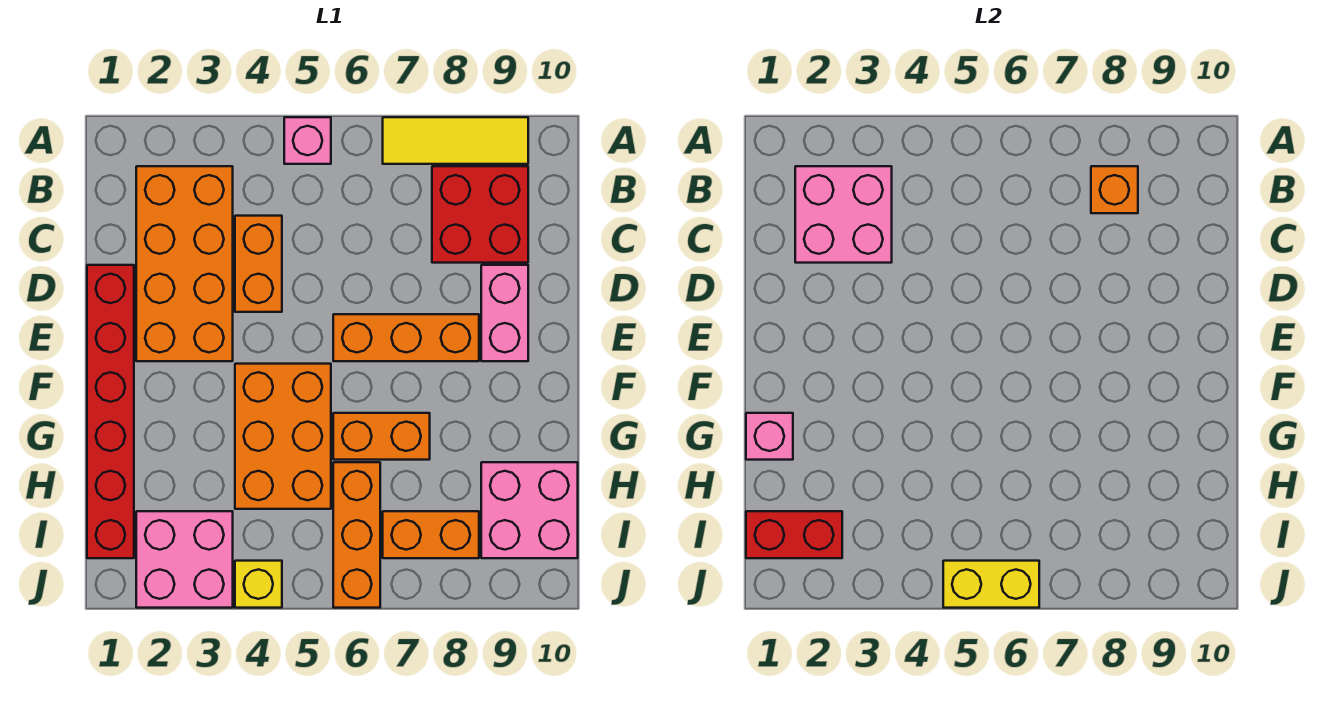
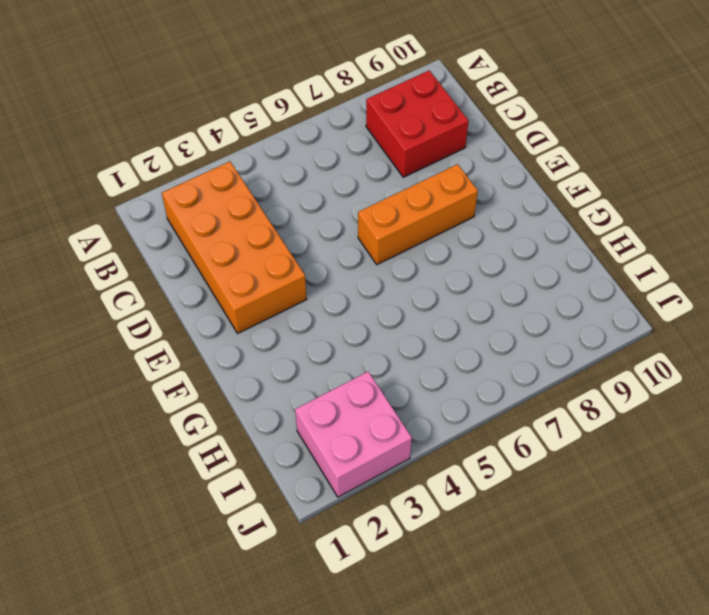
none -> pink brick A5 level 1
none -> yellow tile A7:A9 level 1
none -> orange brick C4:D4 level 1

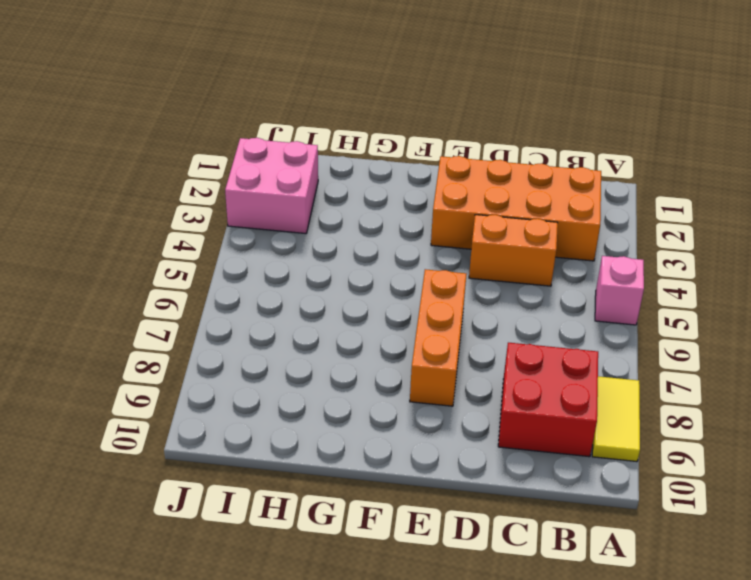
yellow tile A8:A9 level 1 -> yellow tile A7:A9 level 1
none -> red brick D1:I1 level 1
none -> pink brick D9:E9 level 1
none -> orange brick F4:H5 level 1

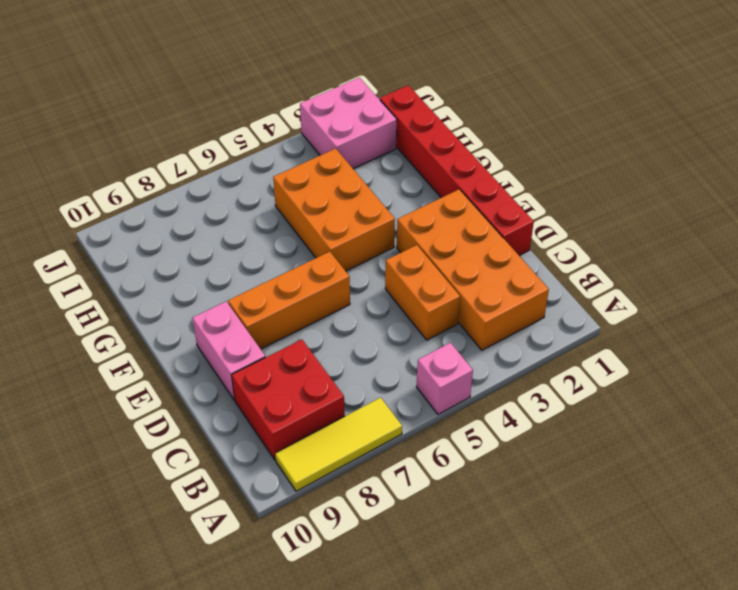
none -> orange brick G6:G7 level 1
none -> orange brick H6:J6 level 1
none -> pink brick H9:I10 level 1

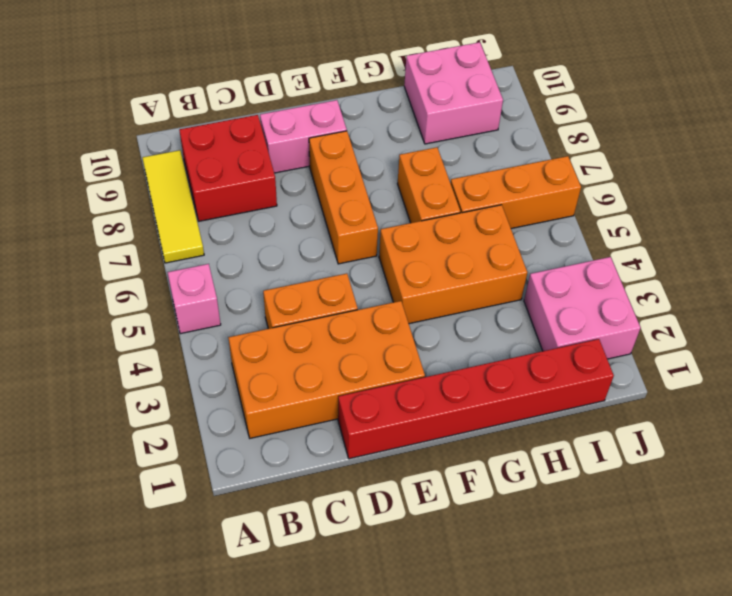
none -> orange brick I7:I8 level 1
none -> yellow brick J4 level 1
none -> pink brick B2:C3 level 2

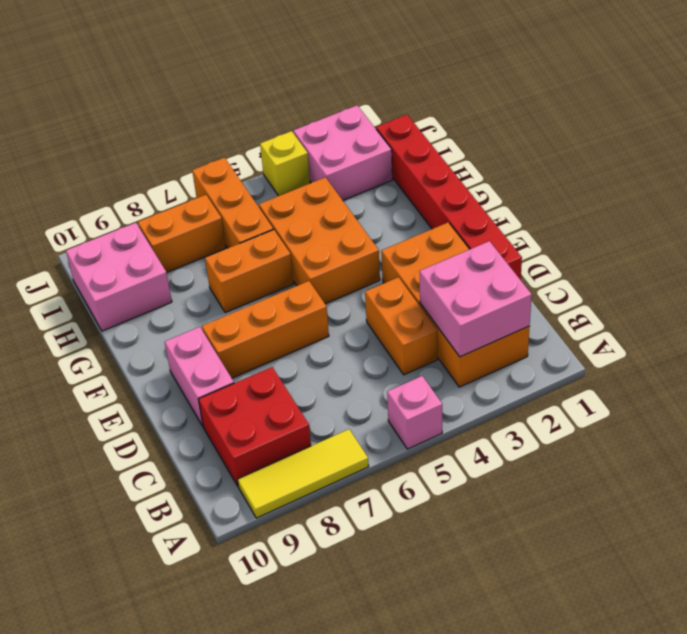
none -> orange brick B8 level 2
none -> pink brick G1 level 2
none -> red brick I1:I2 level 2

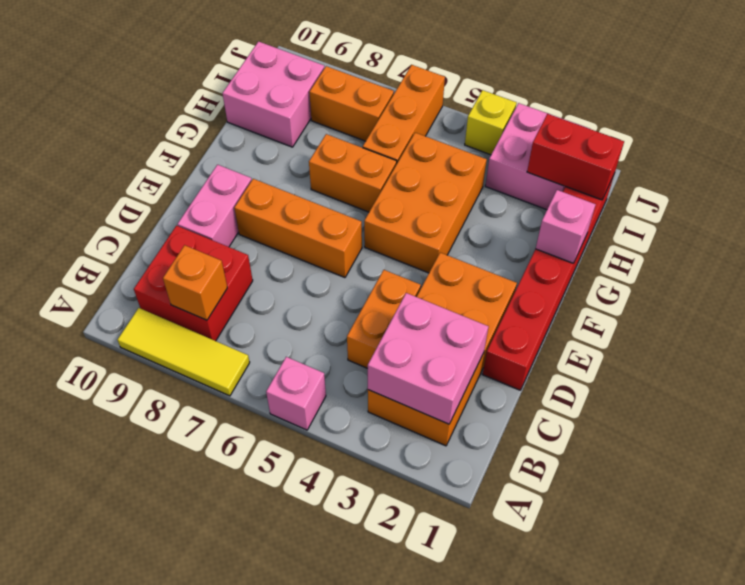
none -> yellow brick J5:J6 level 2

